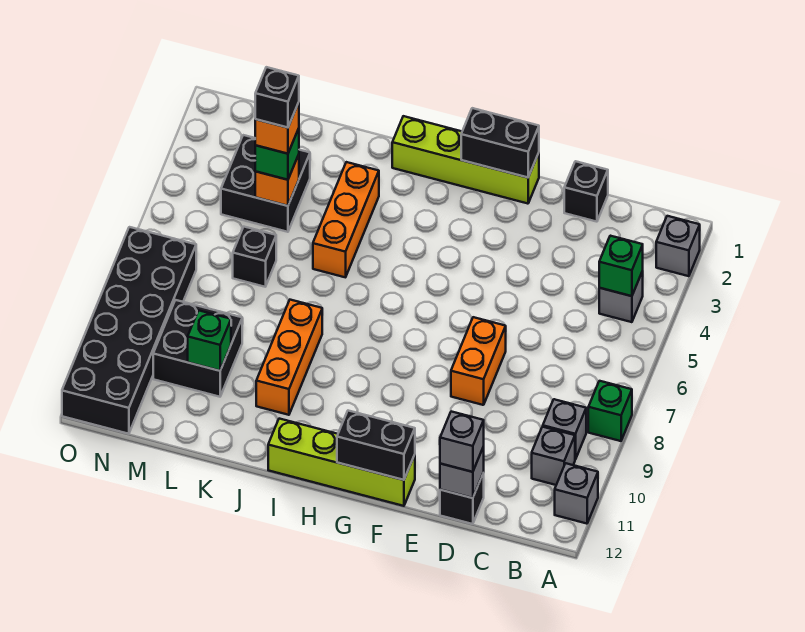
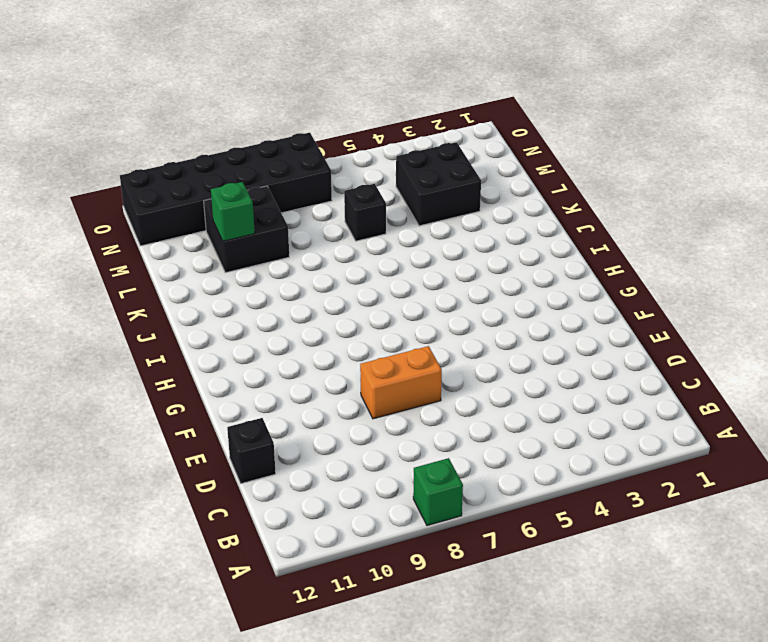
none -> grey brick A2 level 1
none -> grey brick A11 level 1
none -> grey brick B4 level 1

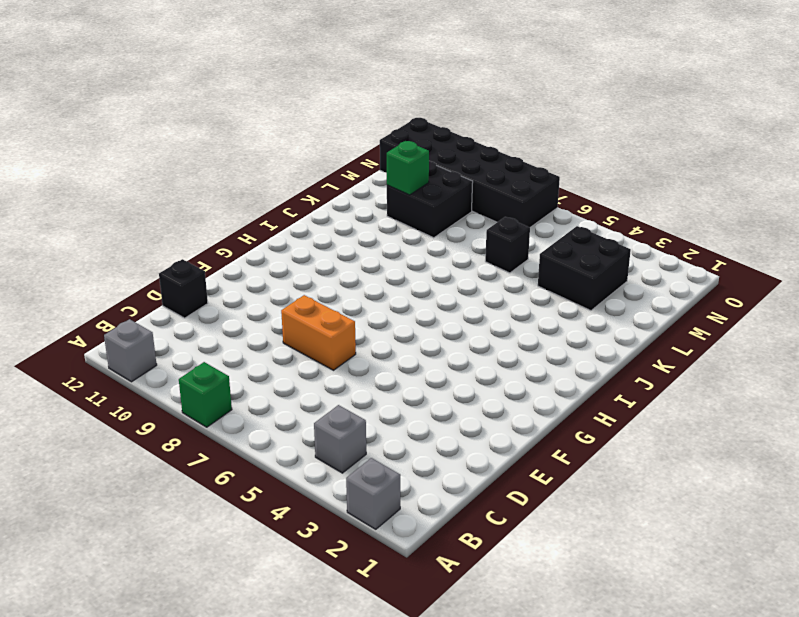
none -> grey brick B9 level 1
none -> grey brick B10 level 1
none -> black brick D1 level 1

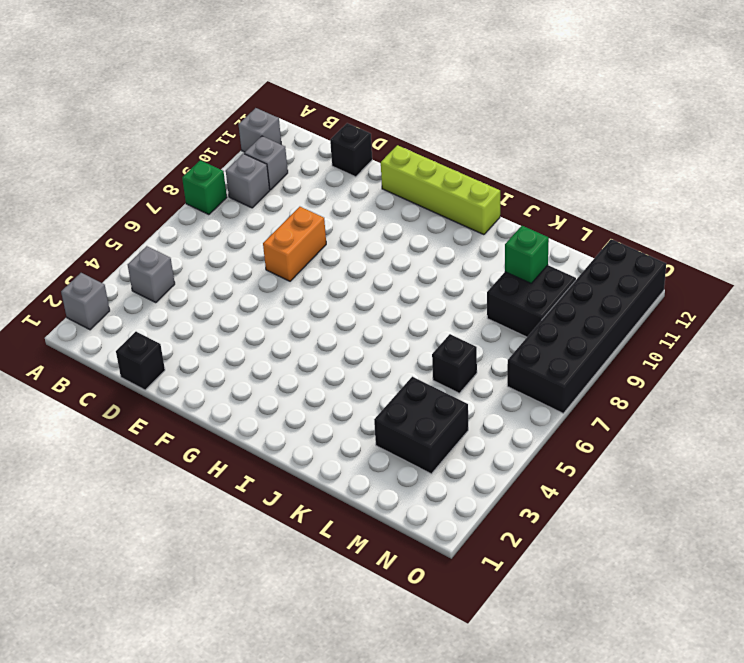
none -> lime brick F1:I1 level 1
none -> orange brick J3:J5 level 1
none -> orange brick J8:J10 level 1

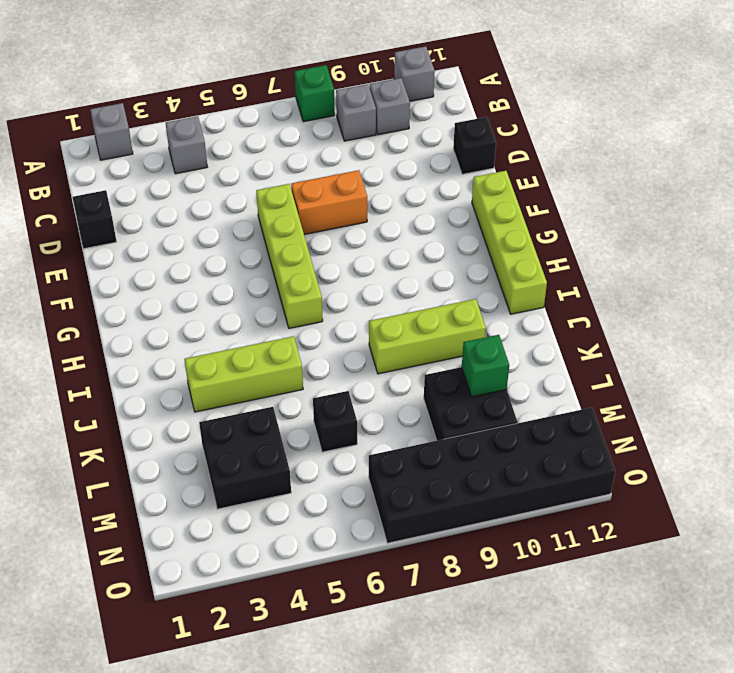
lime brick E6:H6 level 1 -> lime brick F1:I1 level 1
lime brick J3:J5 level 1 -> orange brick J3:J5 level 1
lime brick J8:J10 level 1 -> orange brick J8:J10 level 1
none -> green brick B4 level 2
none -> grey brick D12 level 2
none -> black brick F1:G1 level 2

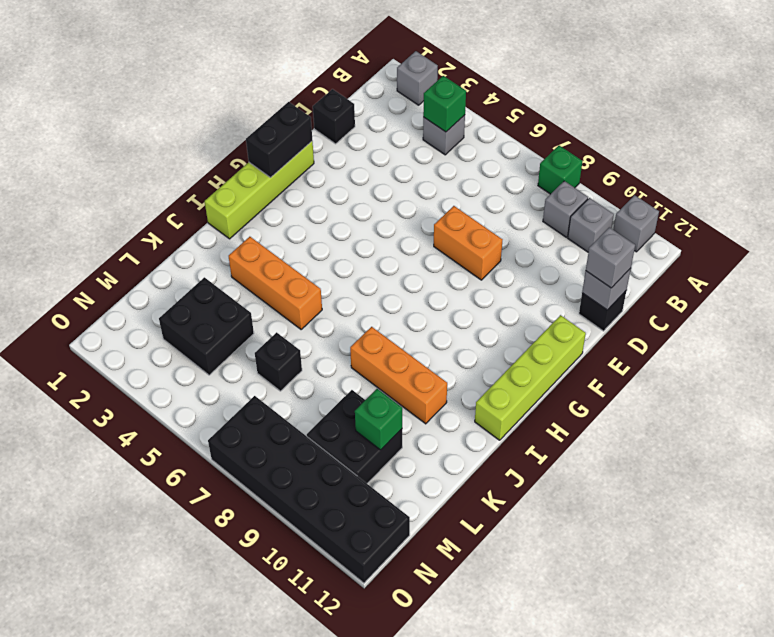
none -> black brick F12:G12 level 2
none -> orange brick L4 level 2
none -> green brick L4 level 3

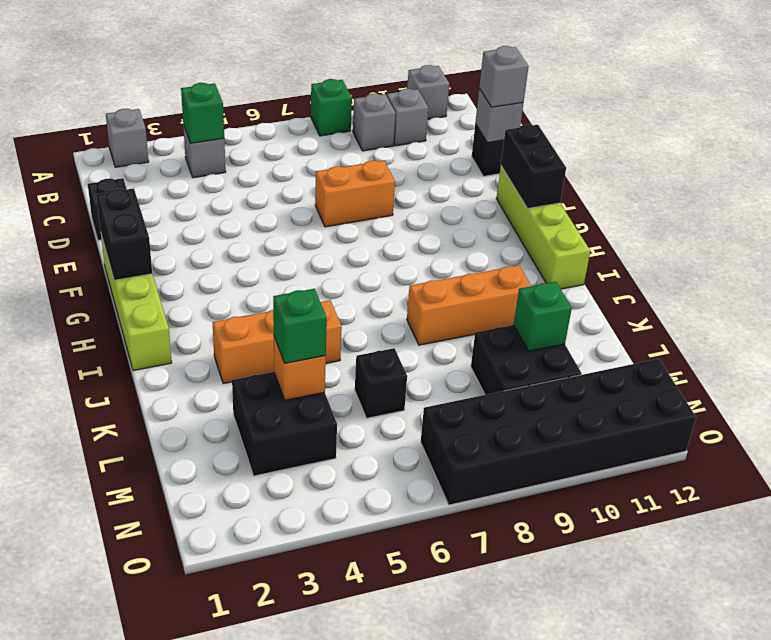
none -> orange brick L4 level 4
none -> black brick L4 level 5

